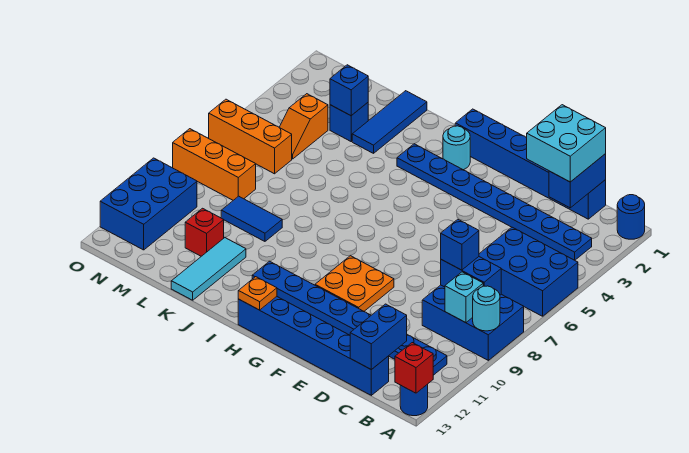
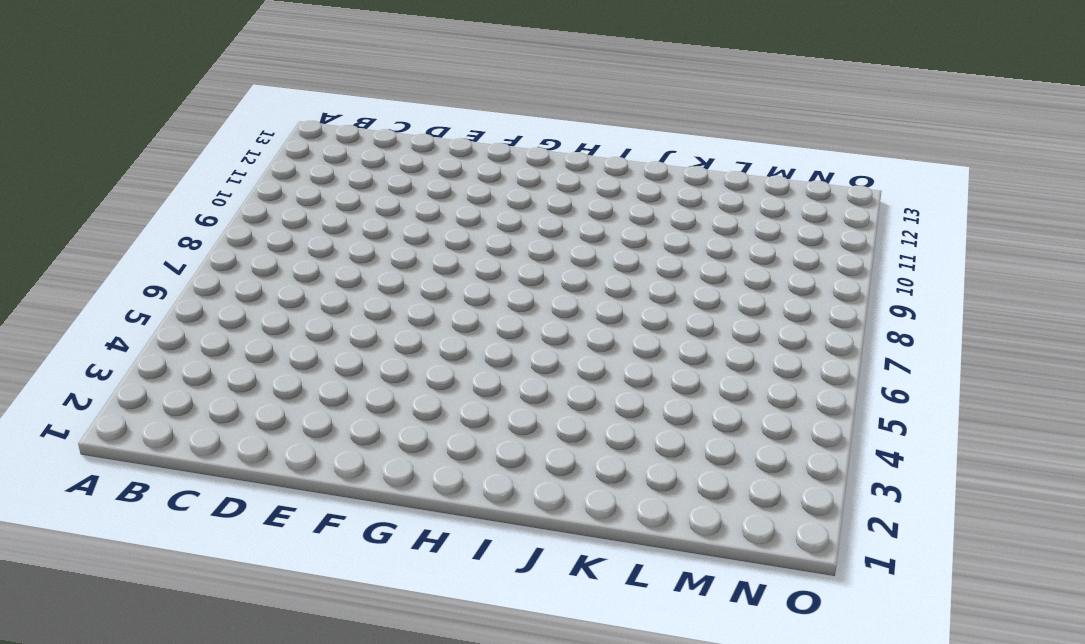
none -> blue round brick A1 level 1
none -> blue brick A5:C6 level 1
none -> blue brick A8:C9 level 1

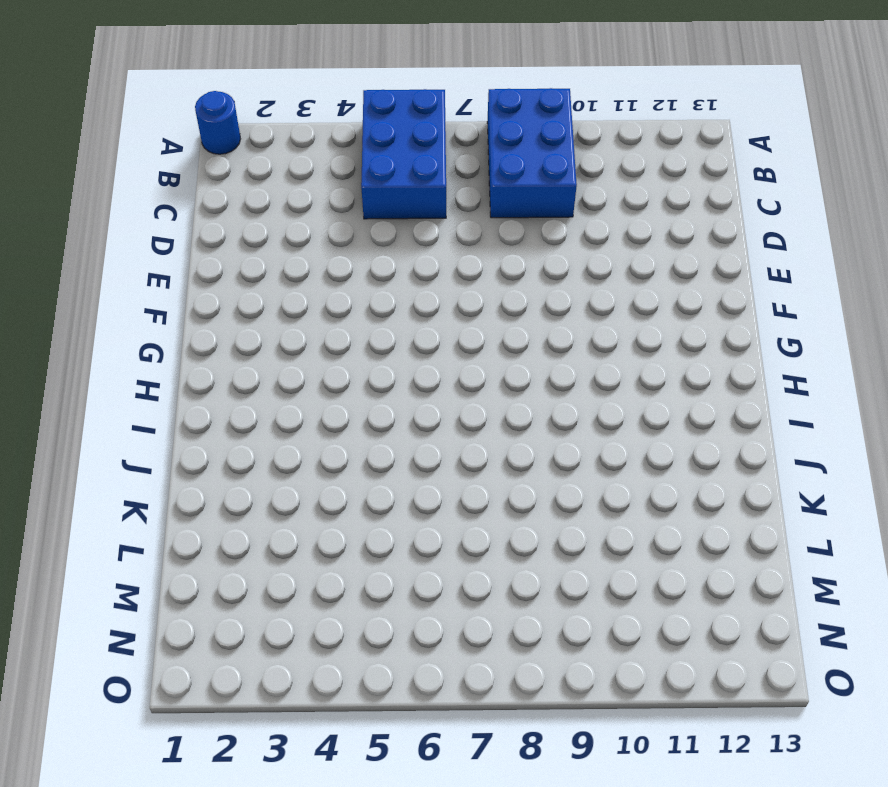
none -> blue round brick A13 level 1
none -> blue plate B3:I3 level 1
none -> blue plate B11:I11 level 1

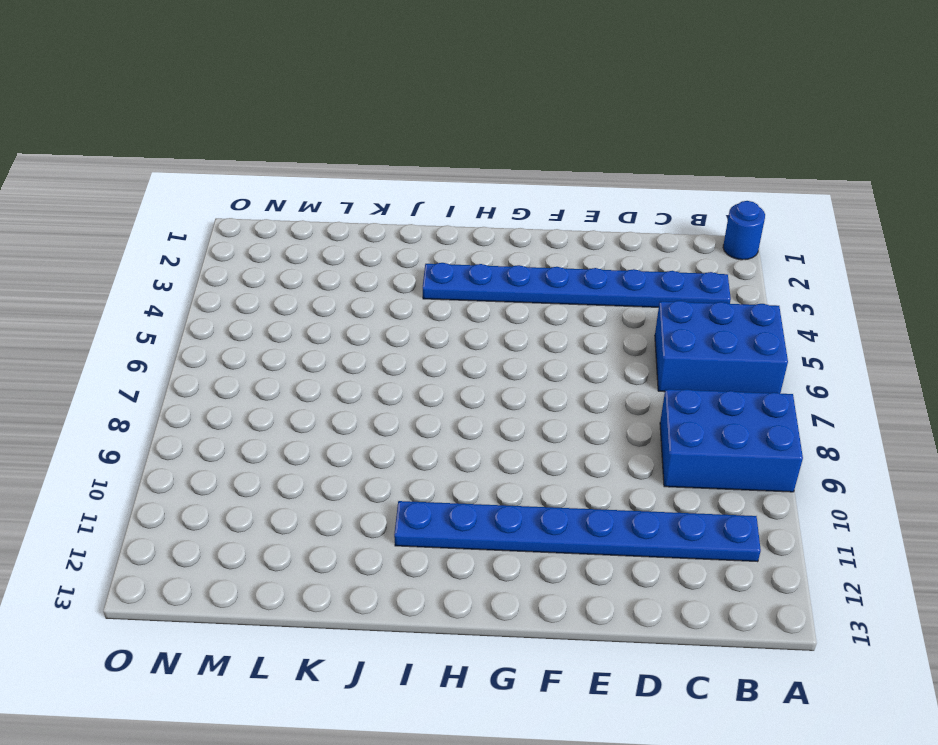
none -> blue round brick A13 level 1
none -> blue brick C1:H1 level 1
none -> blue brick C13:H13 level 1

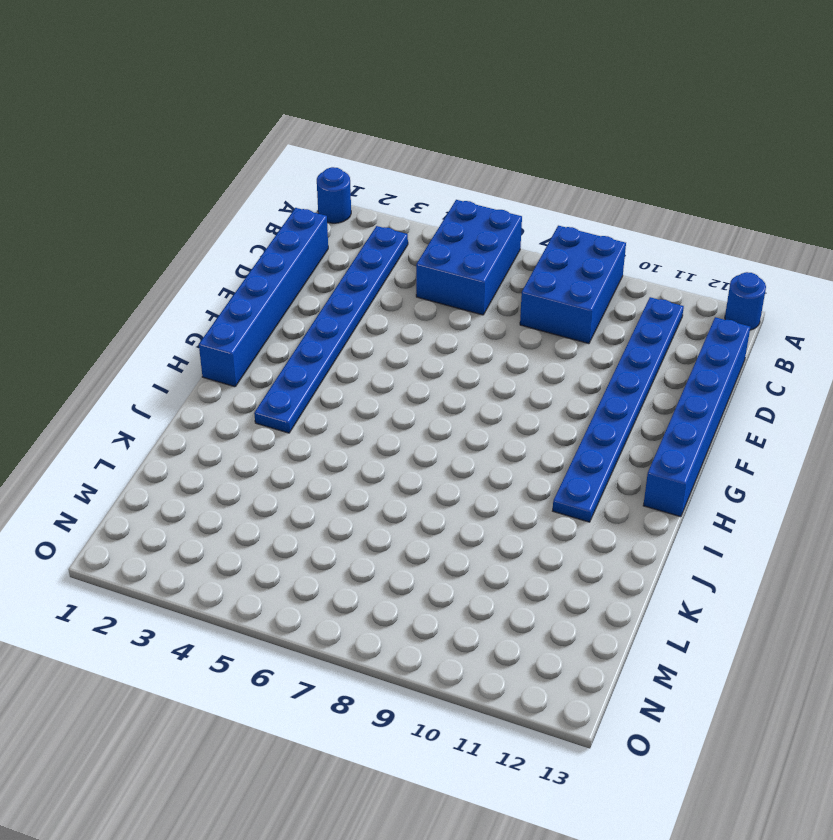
none -> orange plate F9:G10 level 1
none -> cyan round brick H2 level 1
none -> blue tile K1:K3 level 1

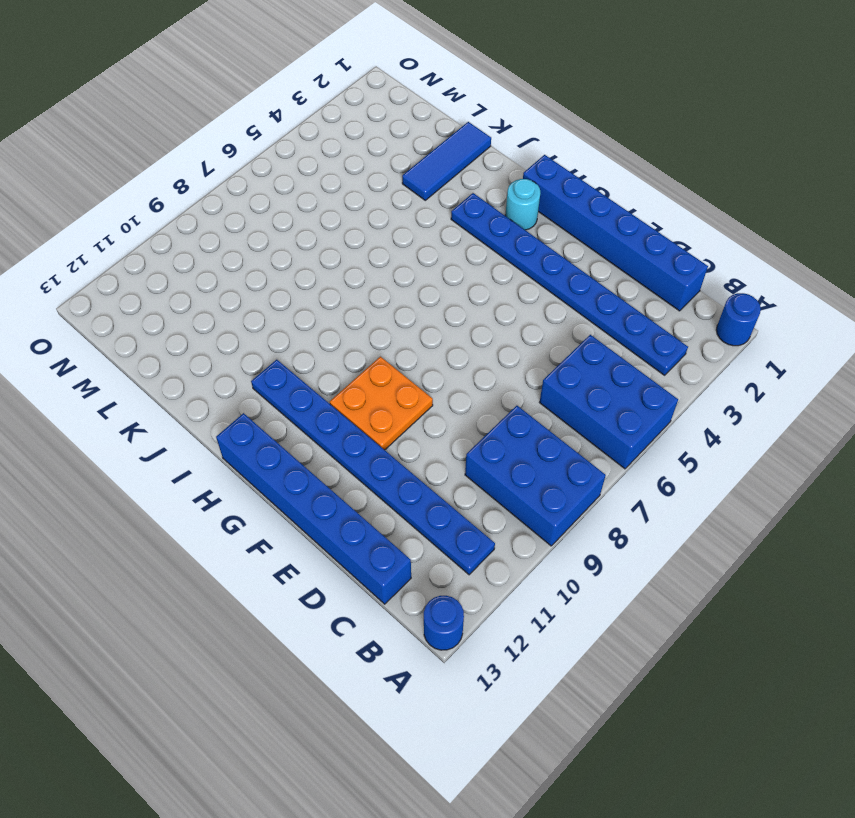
none -> blue tile K9:L9 level 1
none -> cyan tile K11:K13 level 1
none -> blue brick L3 level 1

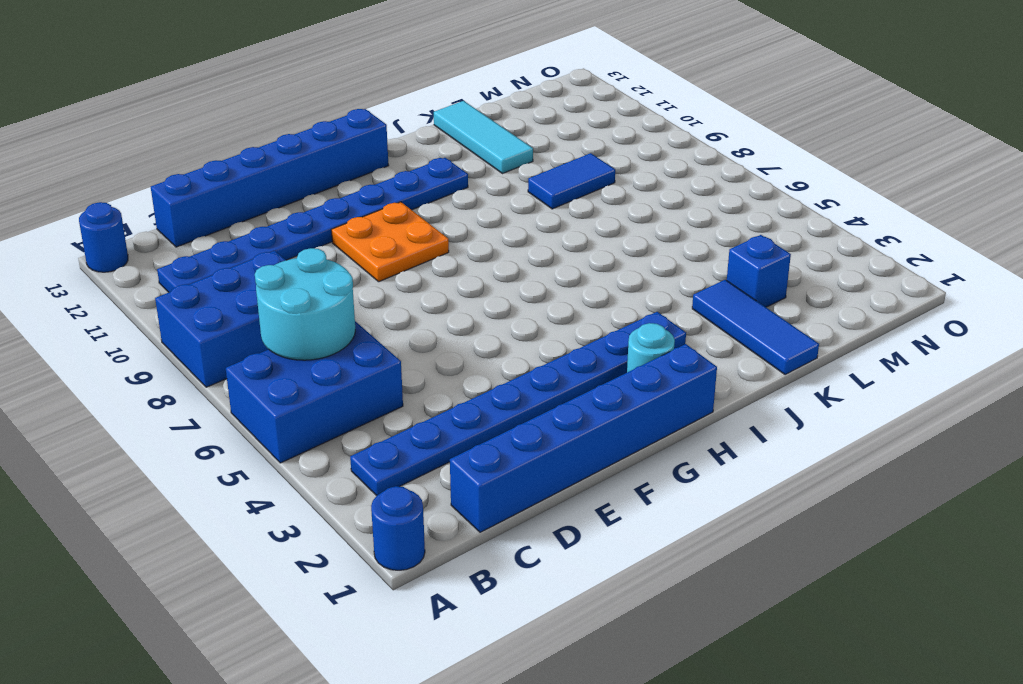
cyan round brick B6:C7 level 2 -> none
none -> red brick L11 level 1
none -> orange slope M4:M5 level 1 top 4
none -> orange brick M6:O6 level 1

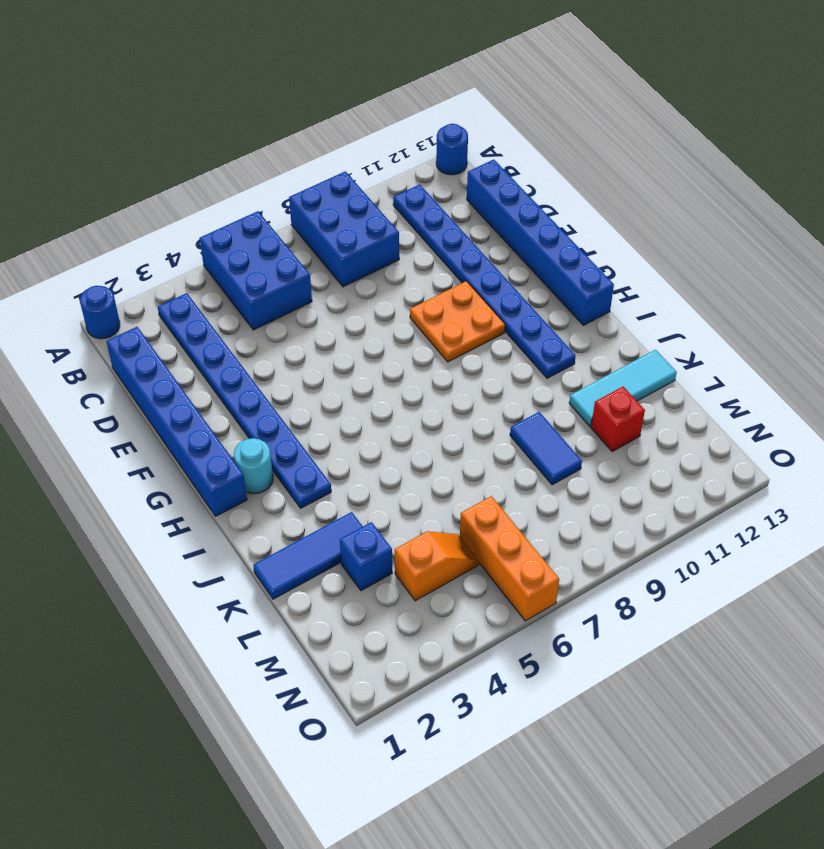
none -> orange brick M8:O8 level 1
none -> blue brick N10:O12 level 1
none -> cyan round brick A9 level 2

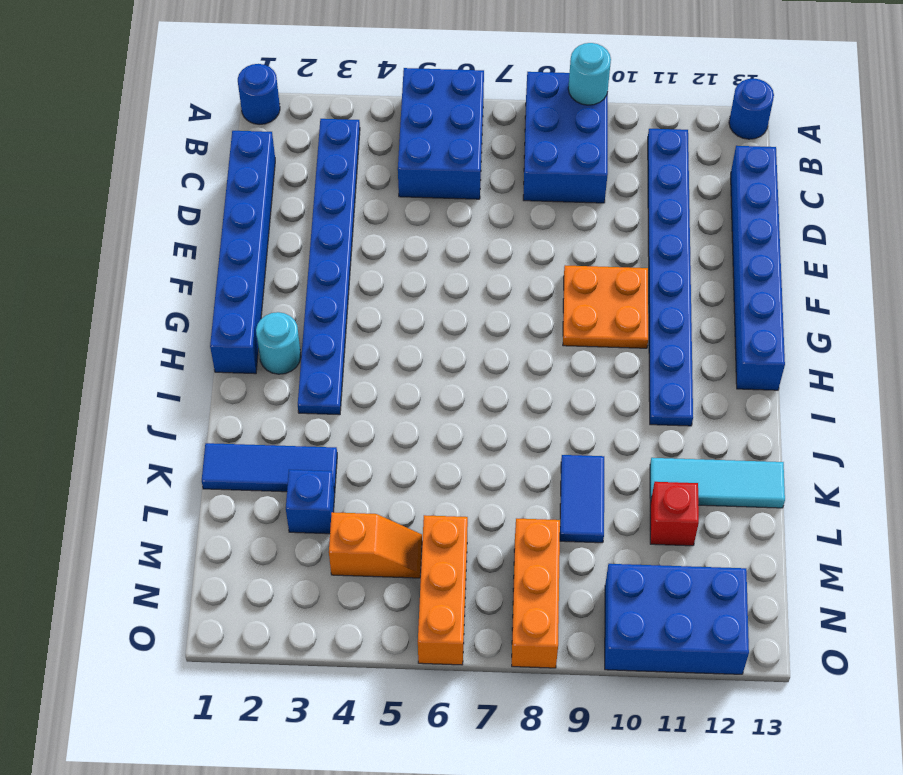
none -> red brick A13 level 2
none -> blue brick B8:C8 level 2
none -> cyan brick B9 level 2

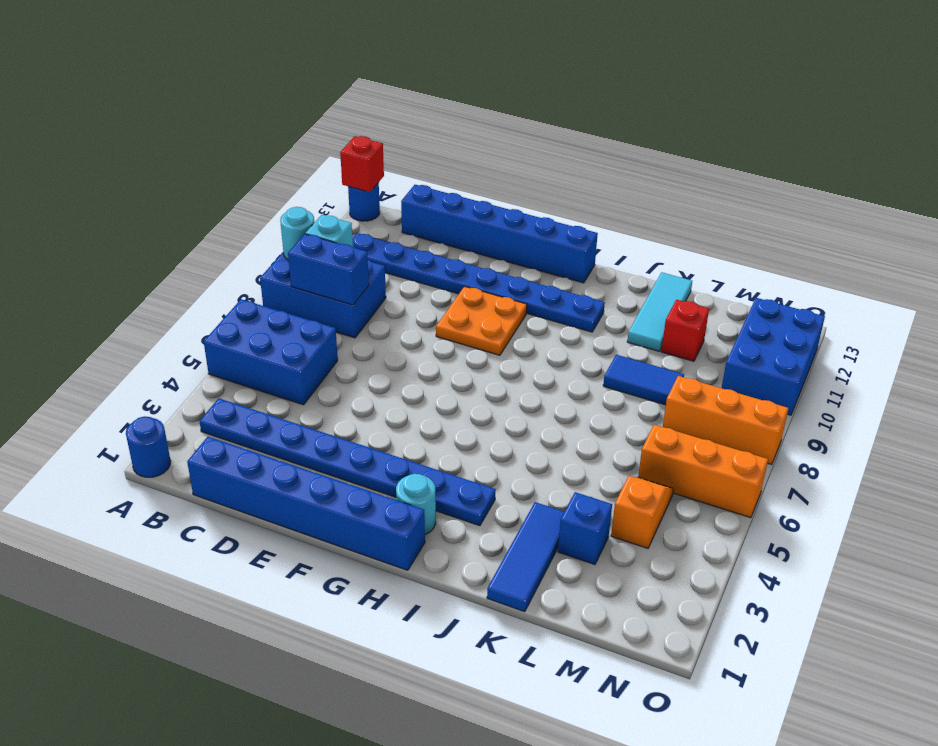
none -> blue brick C1:C2 level 2
none -> blue brick C12:C13 level 2
none -> orange plate H13 level 2

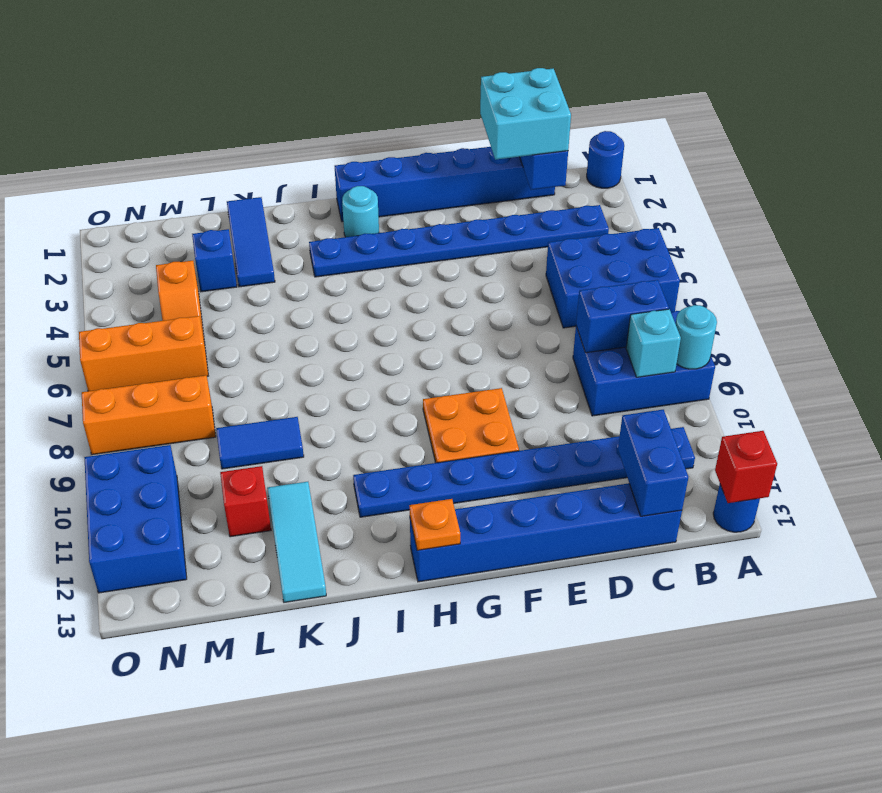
none -> blue brick L3 level 2
none -> blue brick C8 level 3

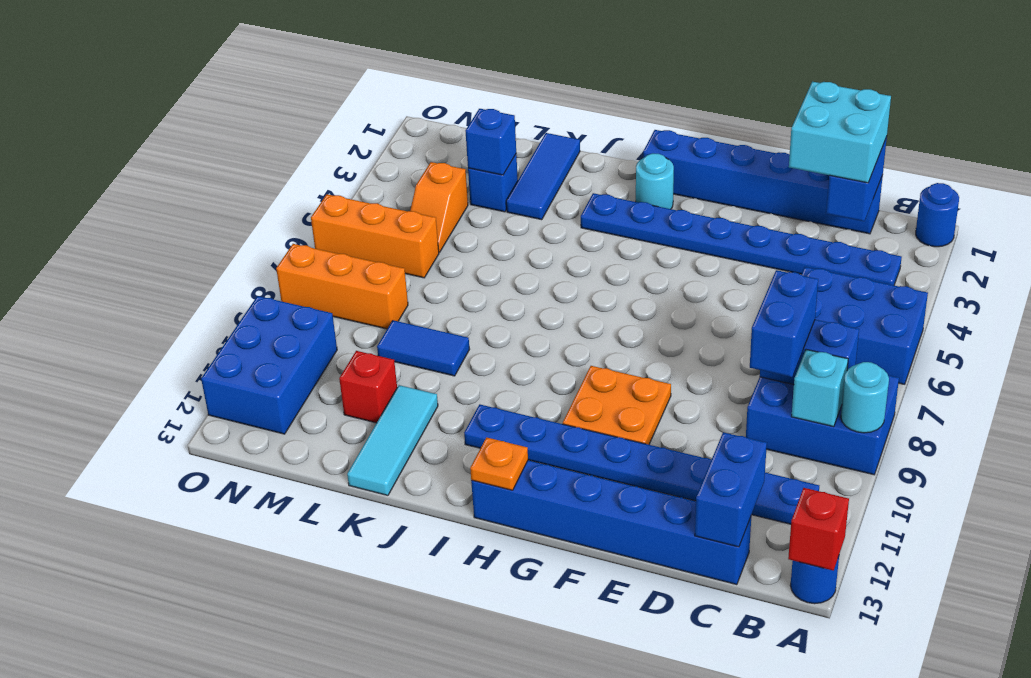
blue brick C8:C9 level 3 -> blue brick C8 level 3

